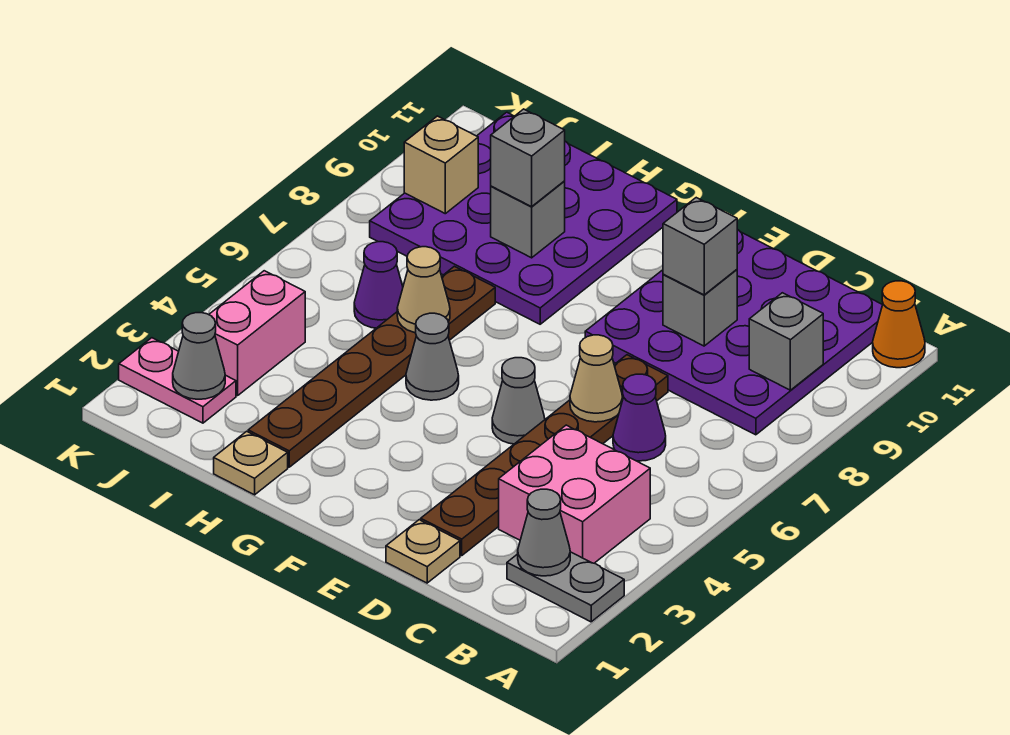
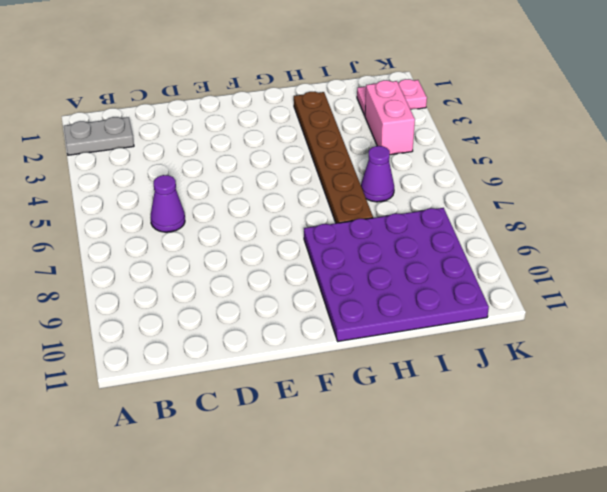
none -> orange cone A11 level 1
none -> pink brick B3:C4 level 1
none -> purple plate B8:E11 level 1

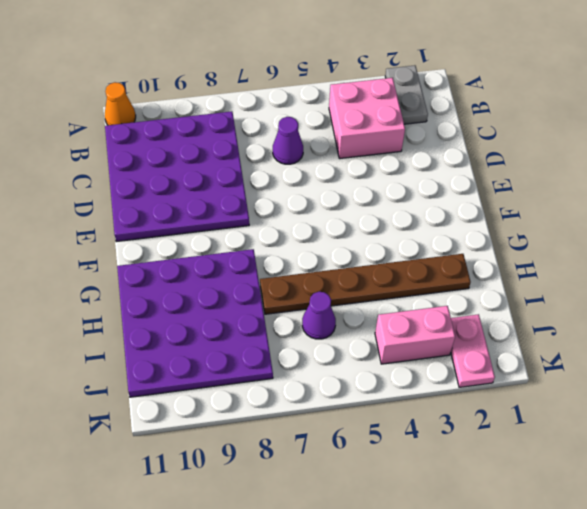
none -> tan plate D1 level 1
none -> brown plate D2:D7 level 1
none -> grey cone E5 level 1

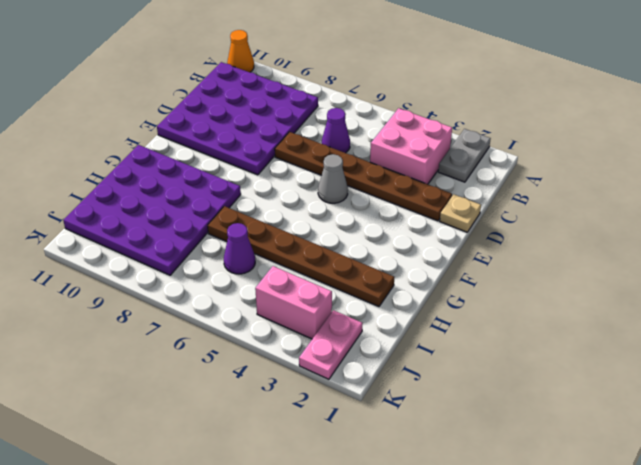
none -> grey cone G5 level 1
none -> tan plate H1 level 1
none -> grey cone B2 level 2

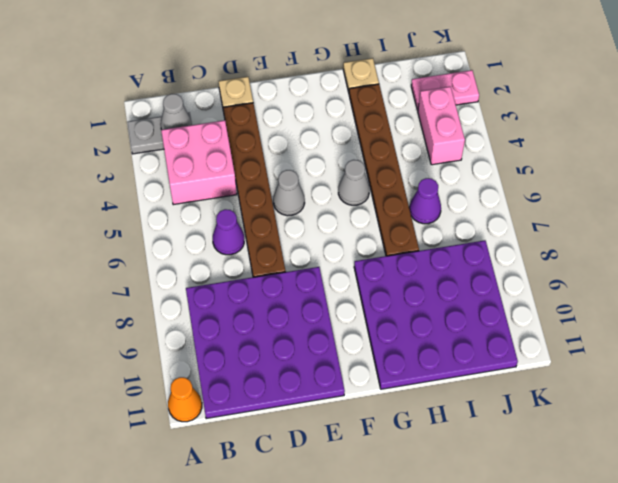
none -> grey brick B9 level 2
none -> tan cone D6 level 2
none -> grey brick D9 level 2

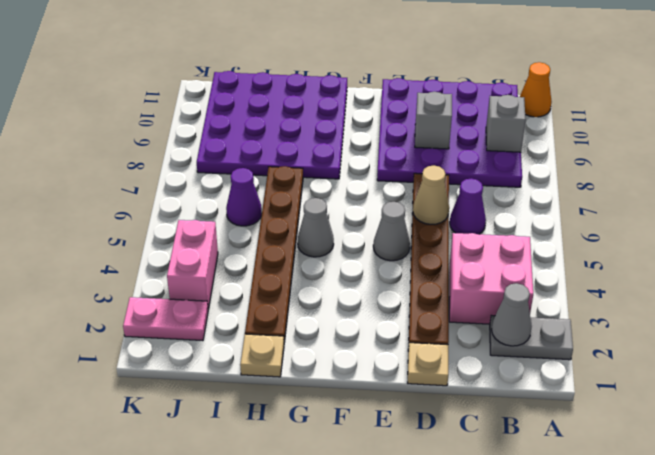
none -> tan cone H6 level 2
none -> grey brick H9 level 2
none -> grey cone J2 level 2

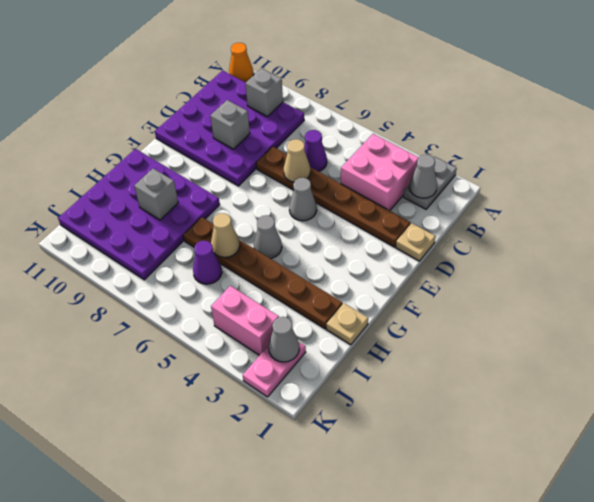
none -> tan brick J9 level 2
none -> grey brick D9 level 3
none -> grey brick H9 level 3

